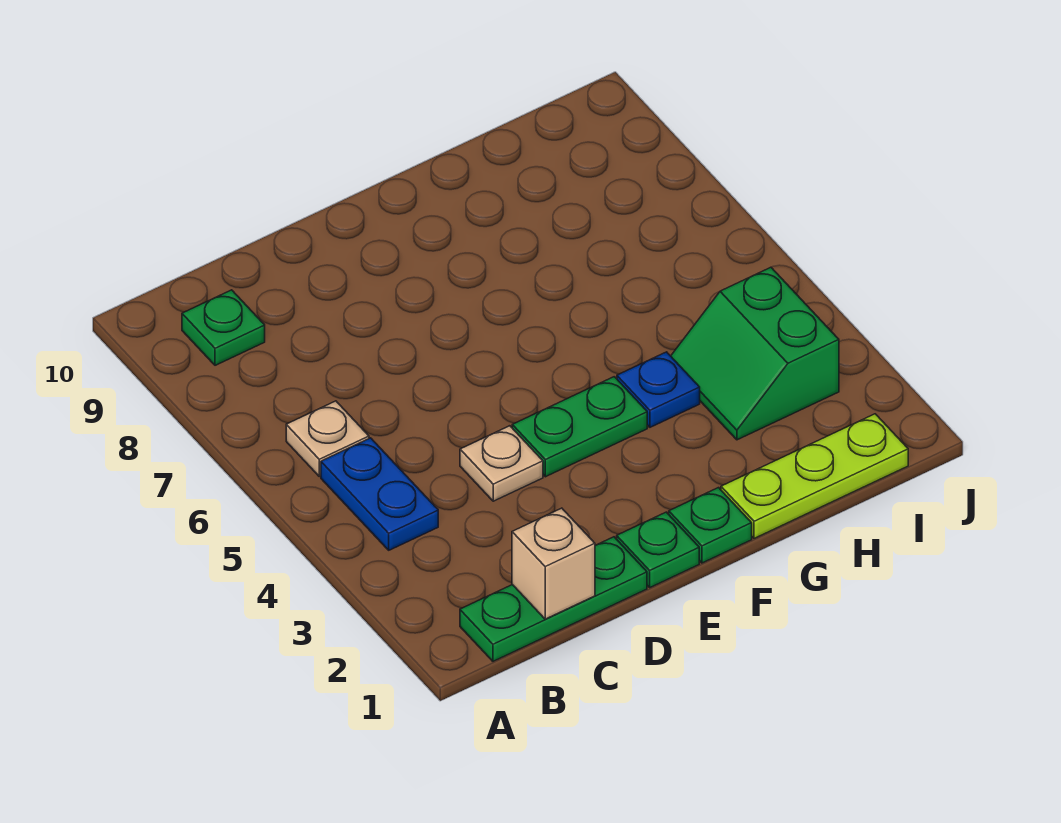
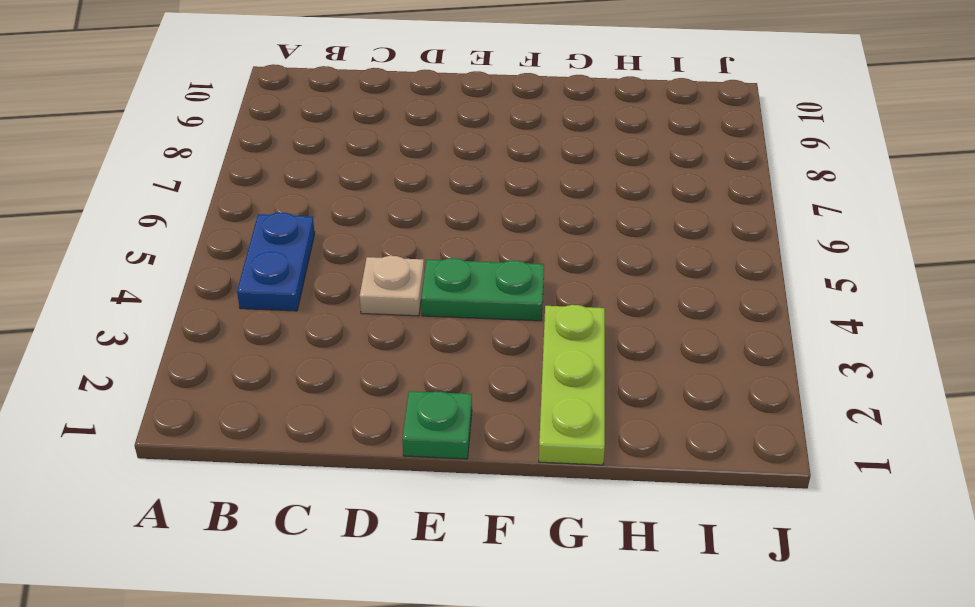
lime plate G1:G3 level 1 -> lime plate G1:I1 level 1
none -> green plate B1:D1 level 1
none -> tan plate B6 level 1
none -> green plate B9 level 1

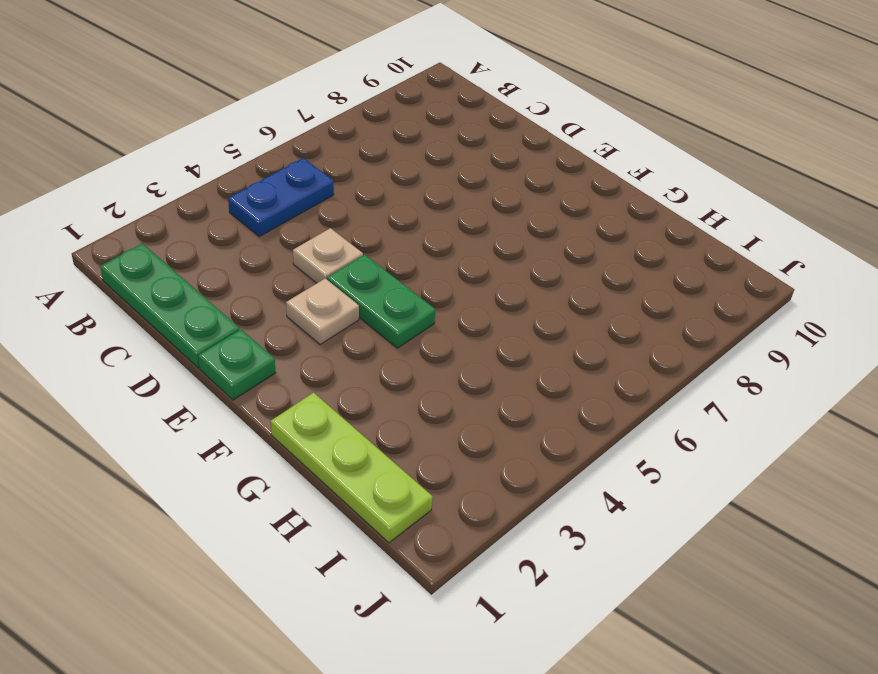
tan plate E3 level 1 -> tan plate B6 level 1
none -> green plate B9 level 1
none -> green plate F1 level 1
none -> blue plate G4 level 1

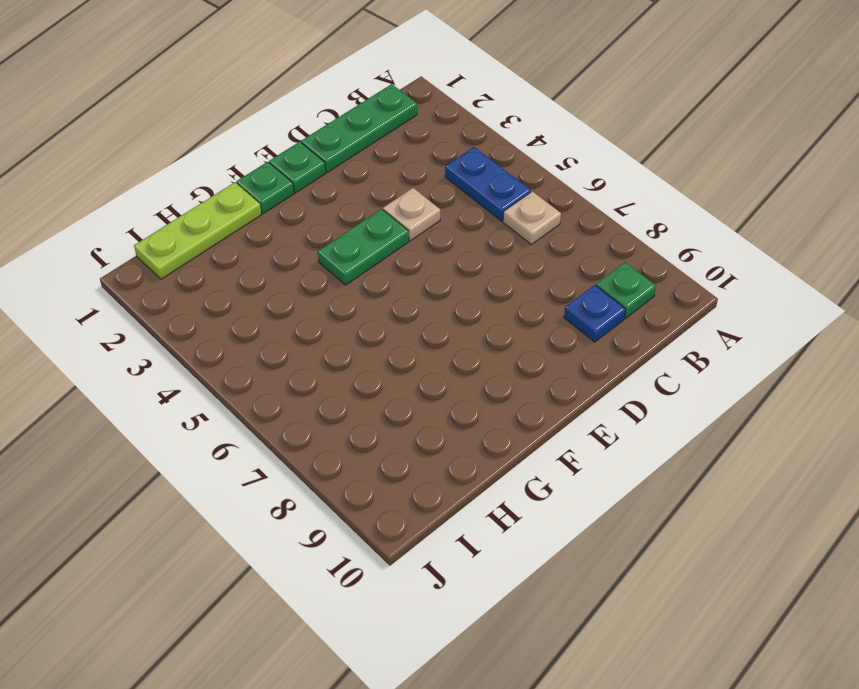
blue plate C9 level 1 -> blue plate G4 level 1
none -> green slope H3:I4 level 1 top I
none -> tan brick C1 level 2

